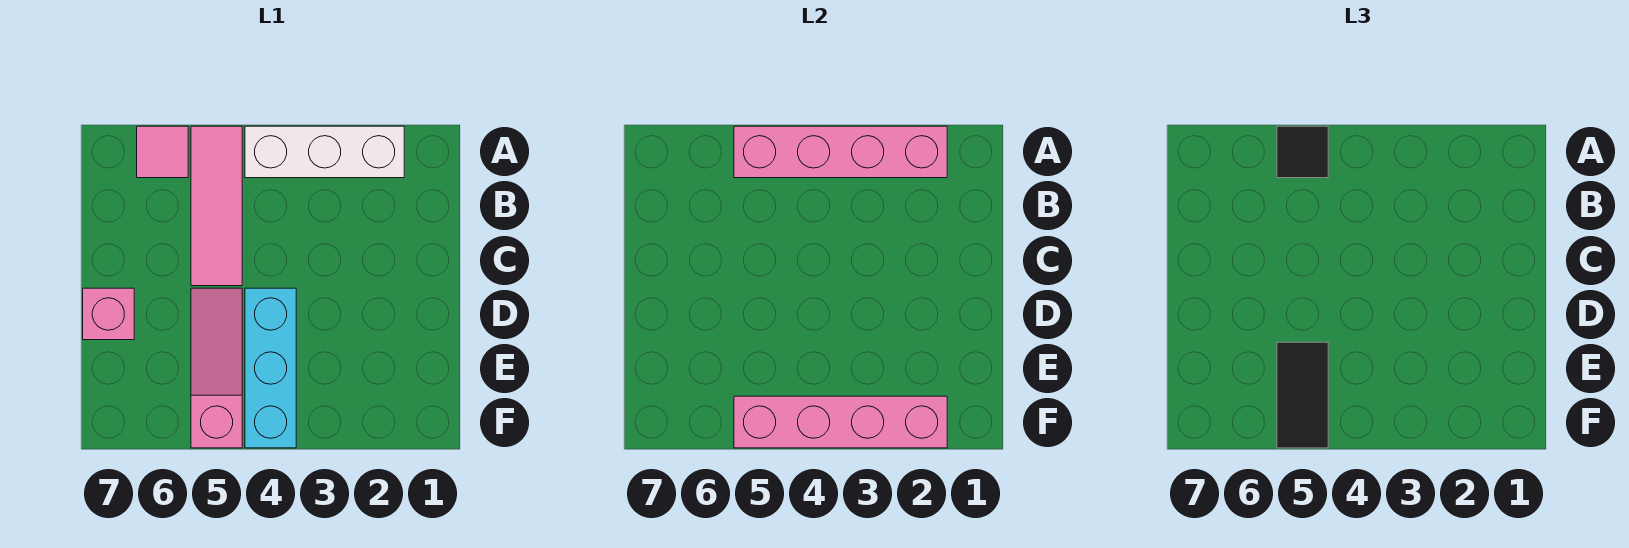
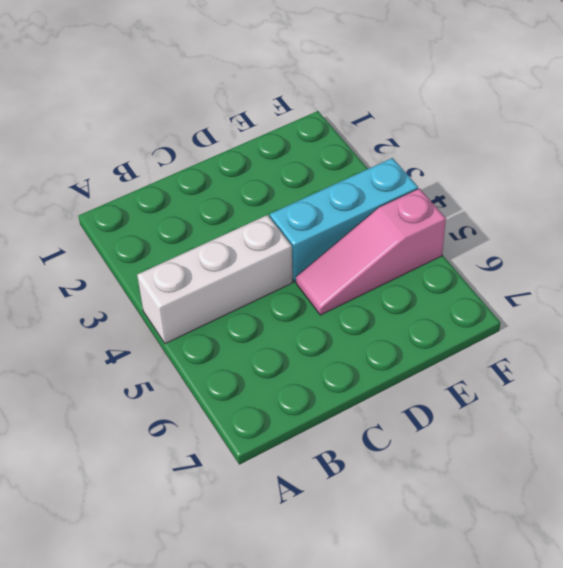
white brick A4:C4 level 1 -> white brick A2:A4 level 1
none -> pink tile A5:C5 level 1
none -> pink tile A6 level 1

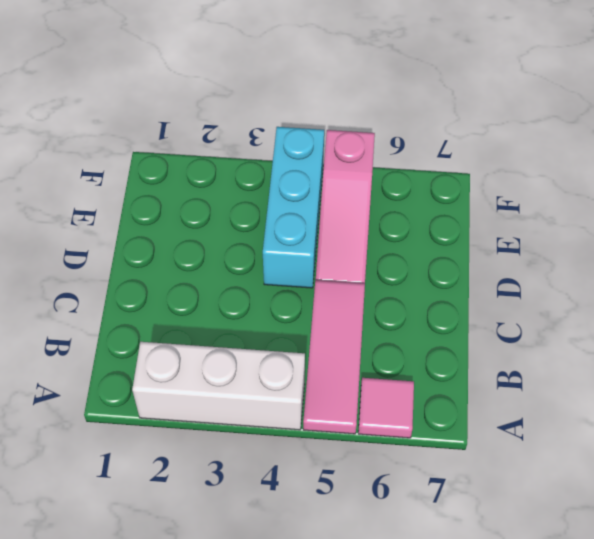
none -> pink brick D7 level 1
none -> pink brick A2:A5 level 2

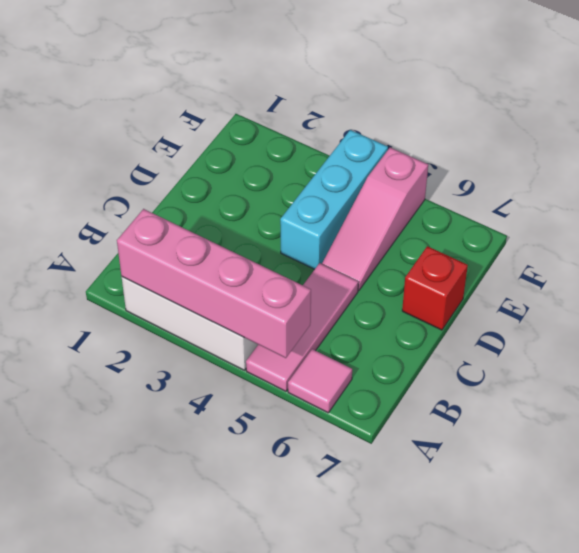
red brick D7 level 1 -> pink brick D7 level 1
none -> pink brick F2:F5 level 2
none -> black tile A5 level 3

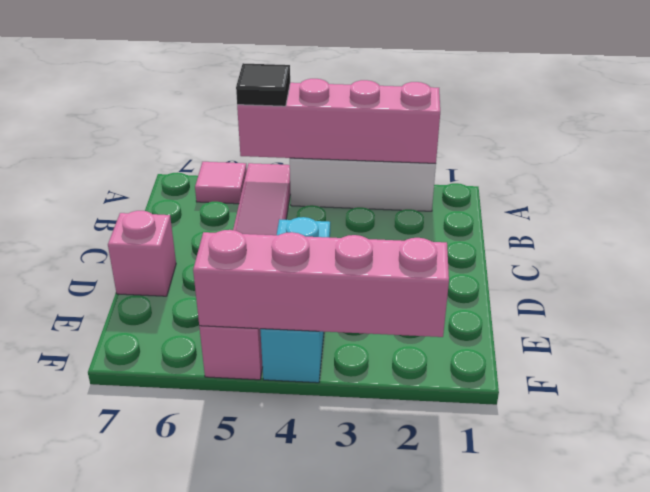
none -> black tile E5:F5 level 3

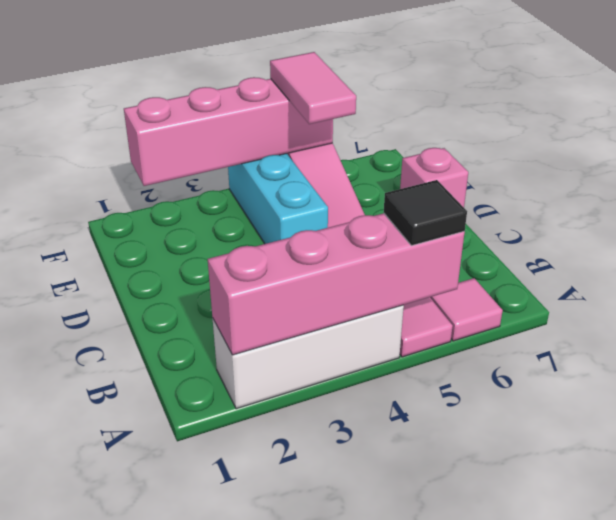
pink tile E5:F5 level 3 -> black tile E5:F5 level 3

